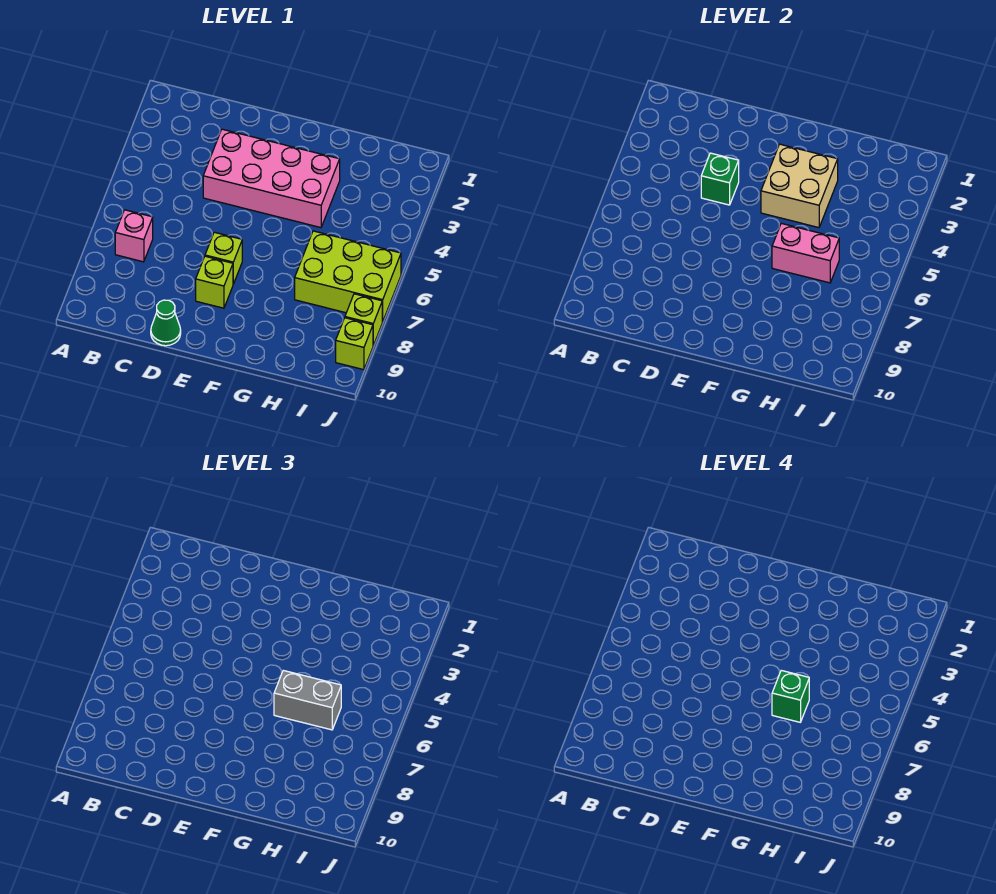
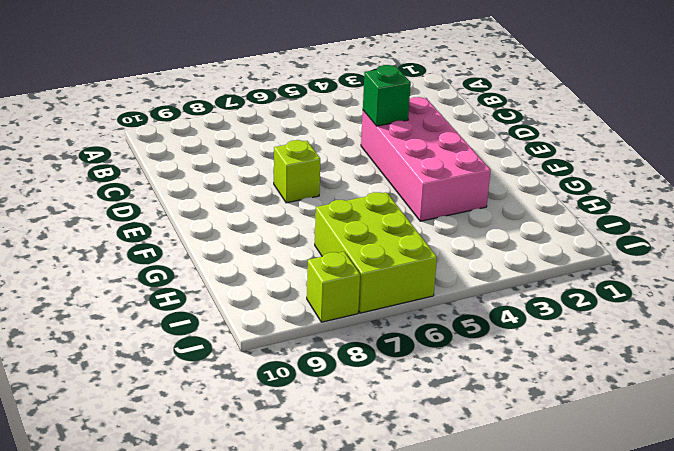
none -> pink brick B7 level 1
none -> green cone D10 level 1
none -> lime brick E8 level 1

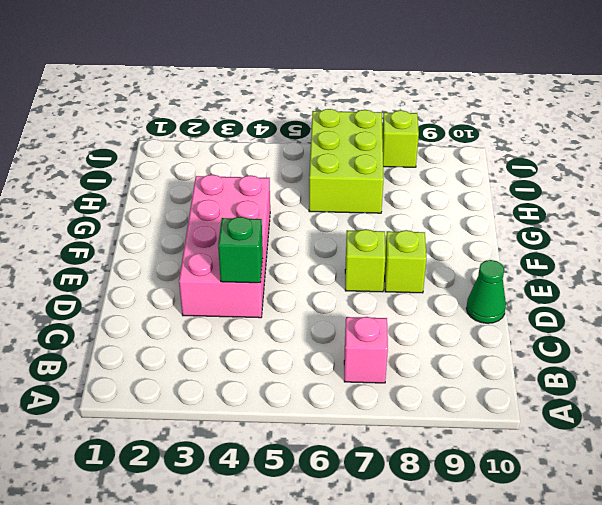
none -> lime brick J9 level 1
none -> tan brick F3:G4 level 2
none -> pink brick G6:H6 level 2

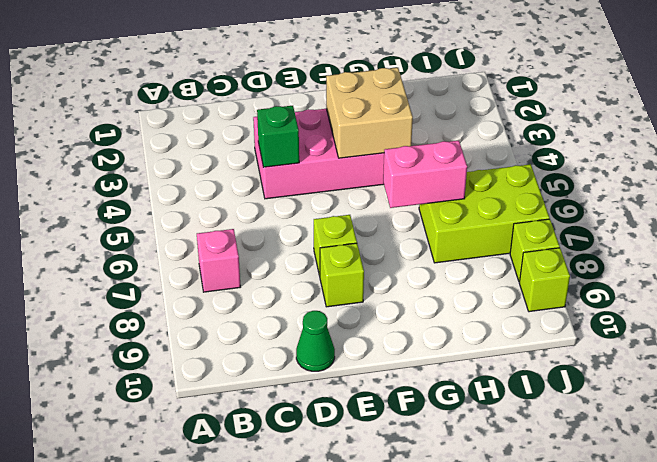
none -> grey brick G6:H6 level 3
none -> green brick G6 level 4

